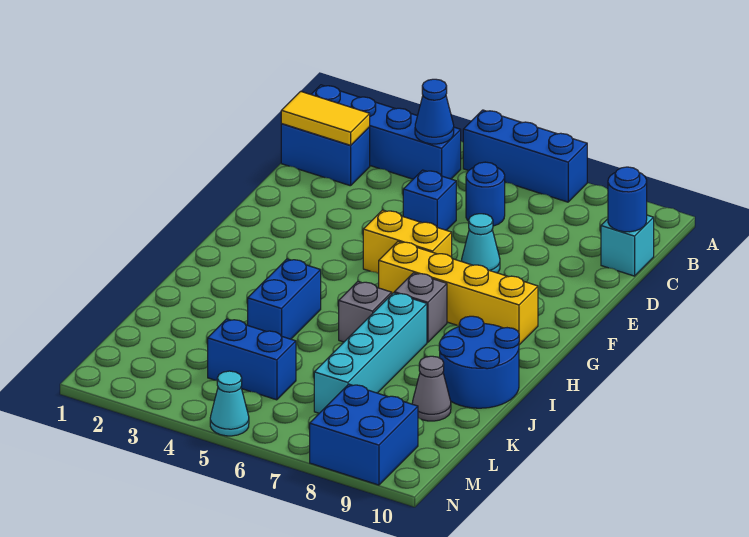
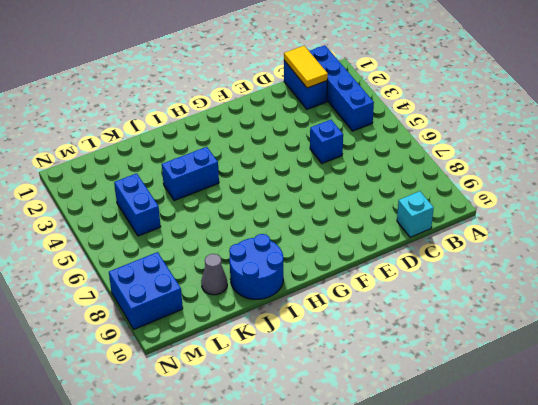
none -> blue brick A5:A7 level 1
none -> blue round brick C6 level 1
none -> cyan cone E7 level 1

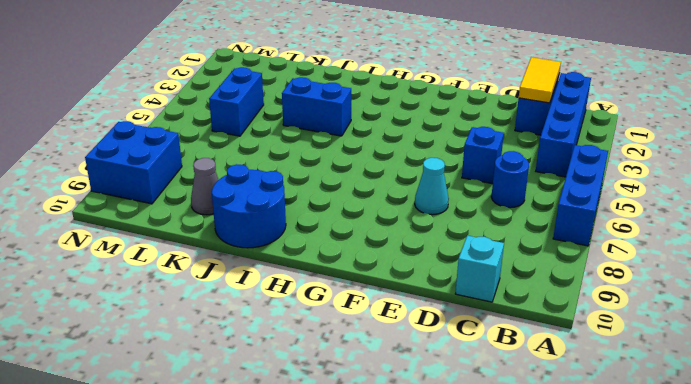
none -> yellow brick F5:F6 level 1
none -> yellow brick G6:G9 level 1
none -> grey brick H7 level 1

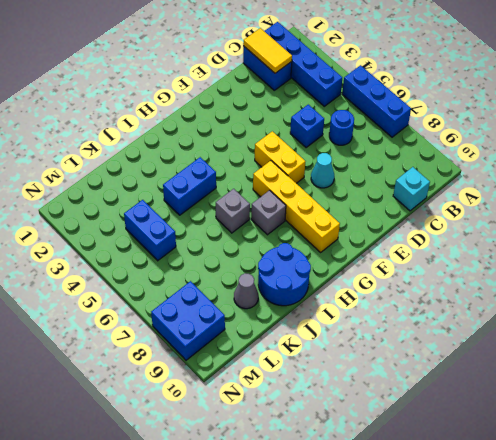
none -> cyan brick I7:L7 level 1
none -> cyan cone N5 level 1
none -> blue cone B4 level 2

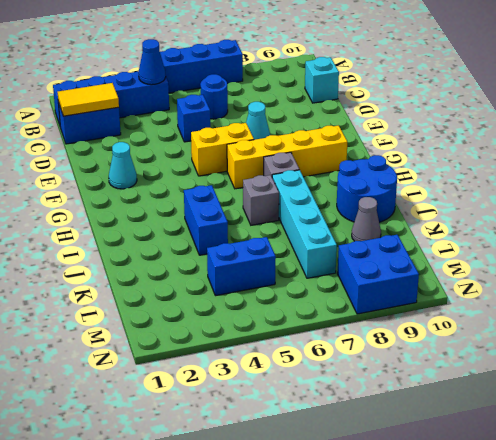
cyan cone F2 level 1 -> cyan cone N5 level 1
none -> blue round brick C10 level 2

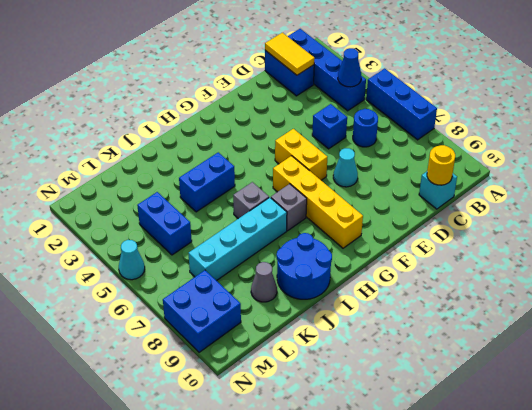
yellow round brick C10 level 2 -> blue round brick C10 level 2

